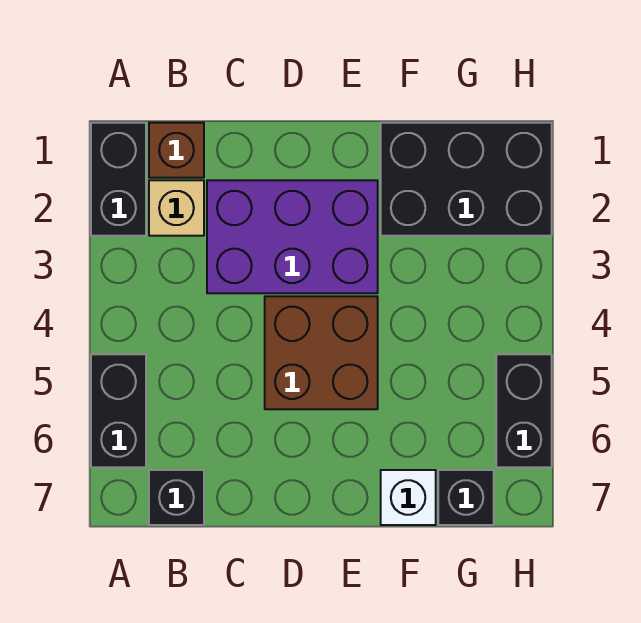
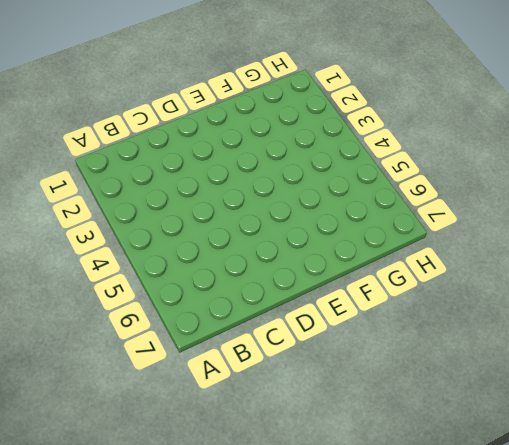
none -> black brick A1:A2 level 1
none -> black brick A5:A6 level 1

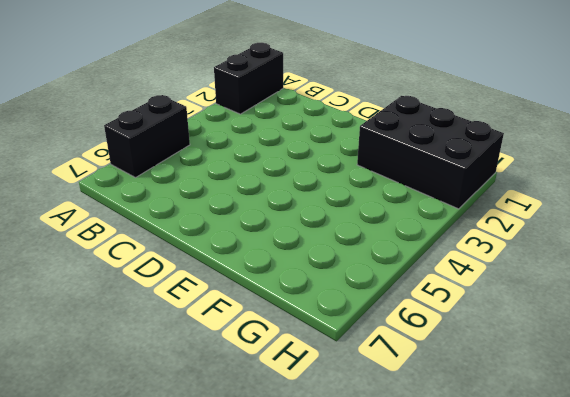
none -> brown brick B1 level 1
none -> tan brick B2 level 1

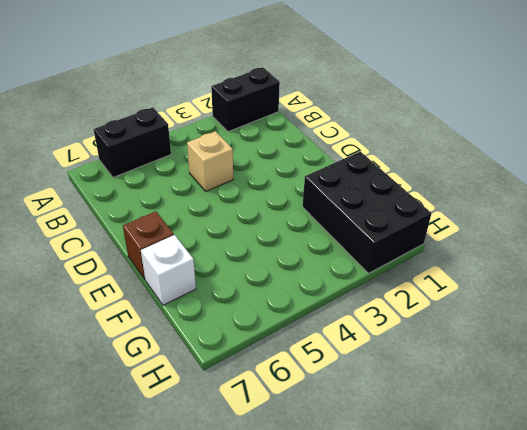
tan brick C4 level 1 -> tan brick B2 level 1
brown brick E7 level 1 -> brown brick B1 level 1
none -> black brick B7 level 1
none -> purple brick C2:E3 level 1

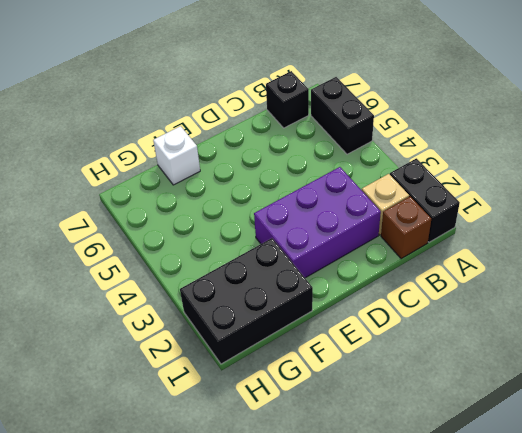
none -> brown brick D4:E5 level 1
none -> black brick G7 level 1

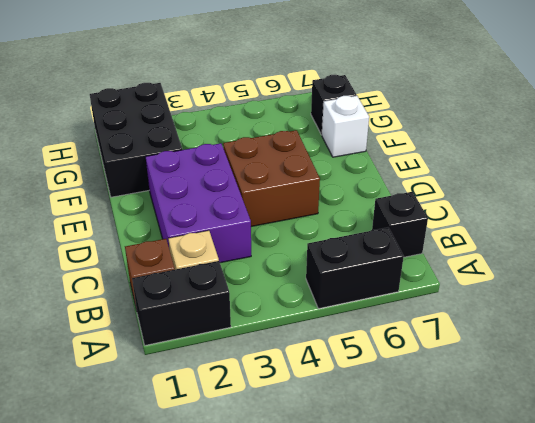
none -> black brick H5:H6 level 1

